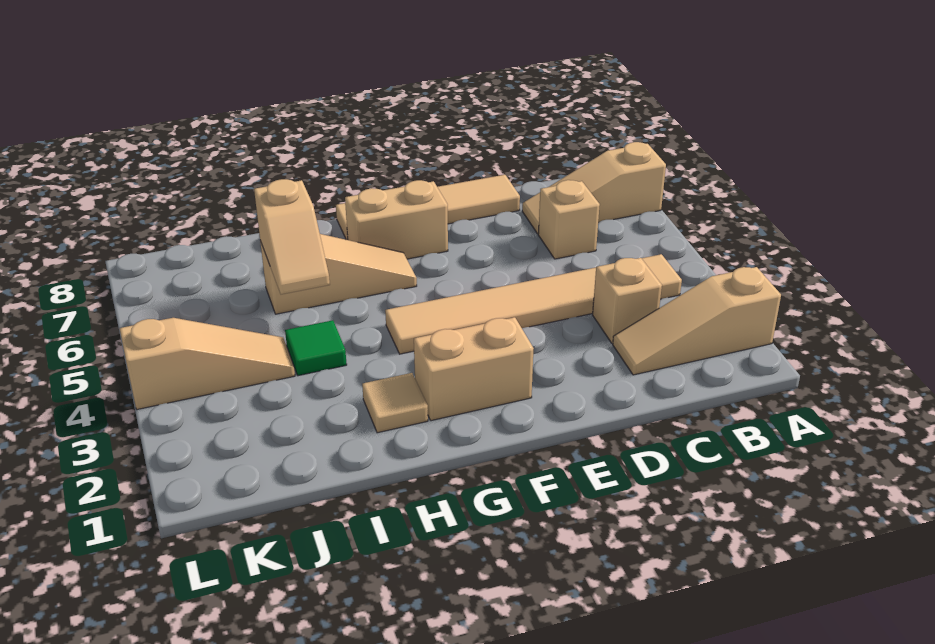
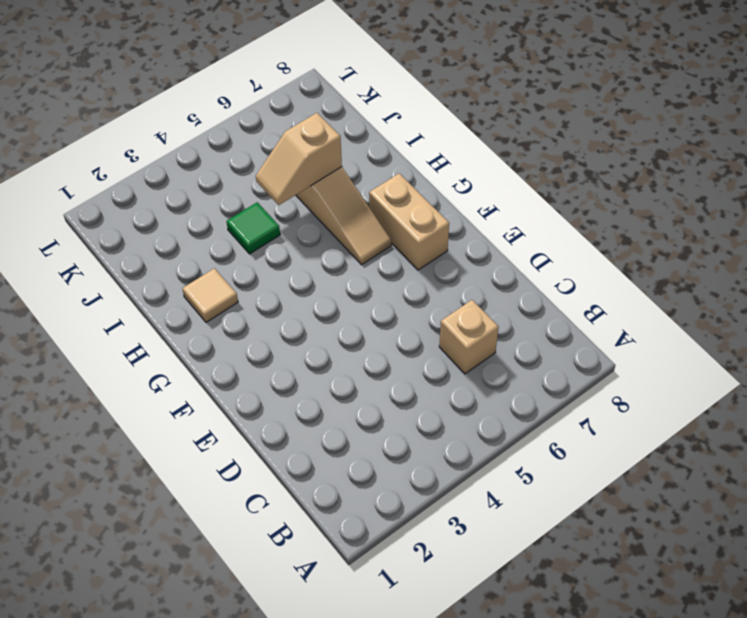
none -> tan slope A2:C2 level 1 top A
none -> tan slope A7:C7 level 1 top A
none -> tan tile B4:G4 level 1

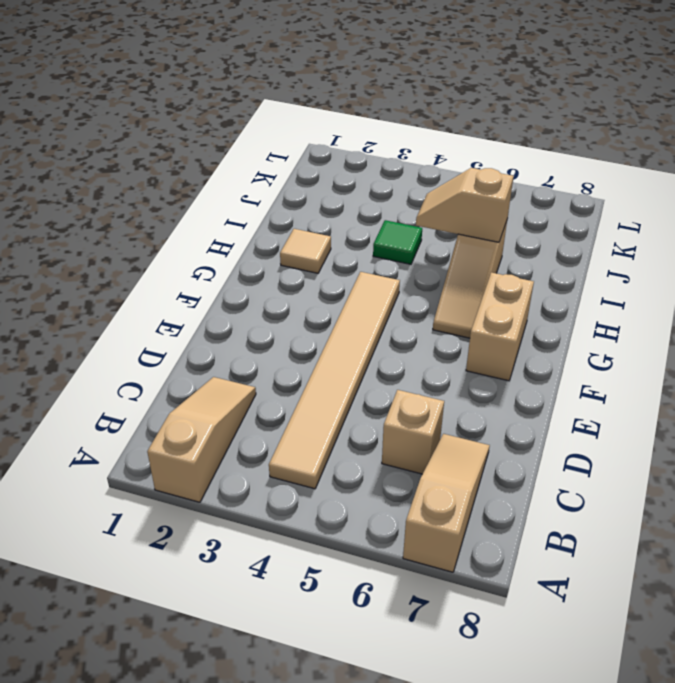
none -> tan brick C3 level 1
none -> tan tile D8:G8 level 1
none -> tan brick F2:G2 level 1

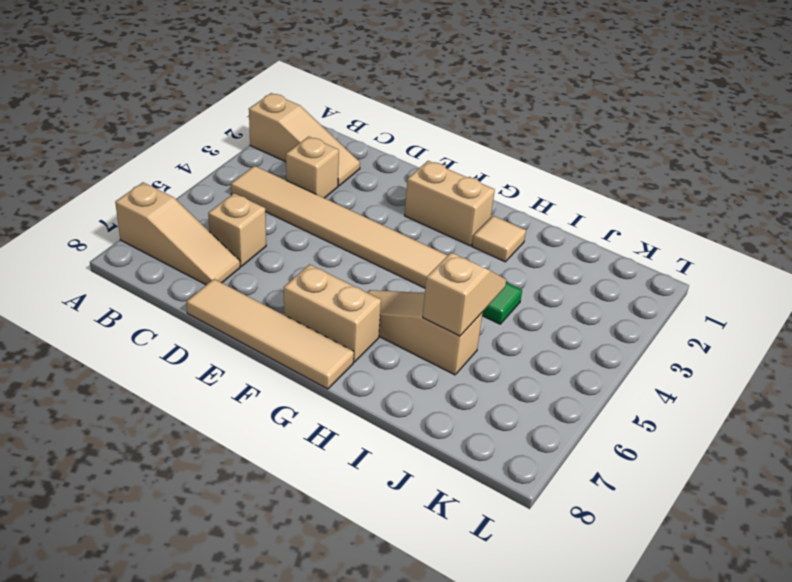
none -> tan slope J4:L4 level 1 top L

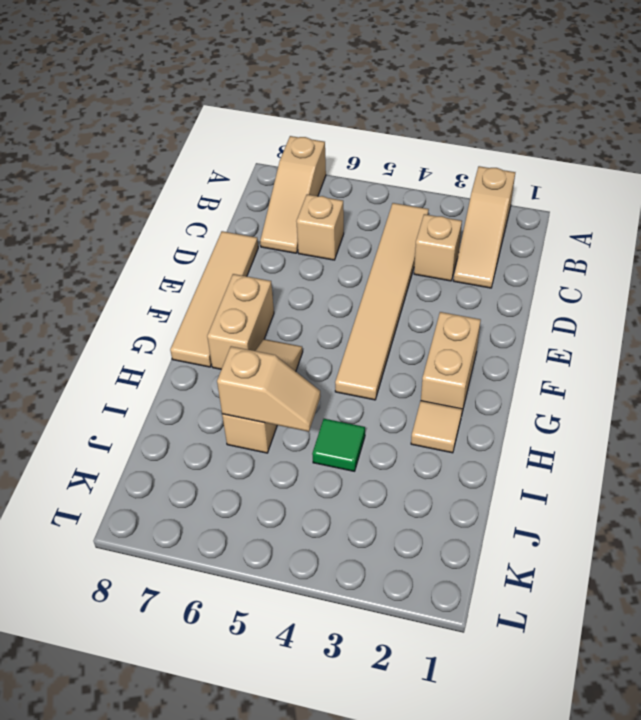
none -> tan slope J4:L4 level 1 top L

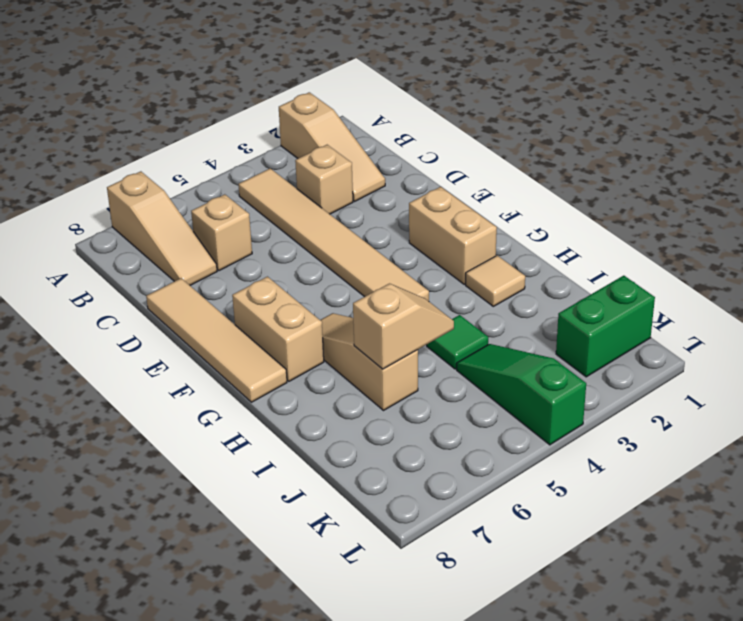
green slope J4:L4 level 1 top L -> tan slope J4:L4 level 1 top L
green brick K1:K2 level 1 -> none

